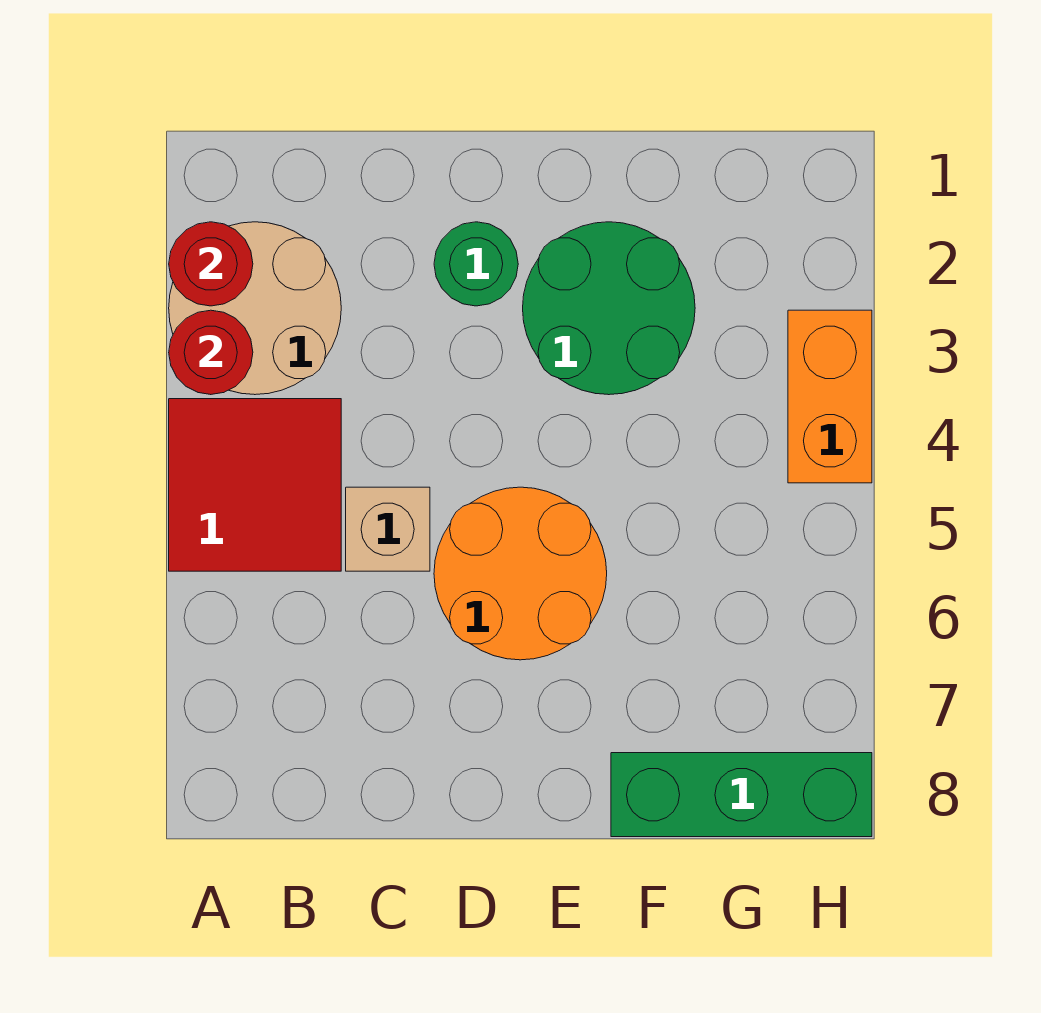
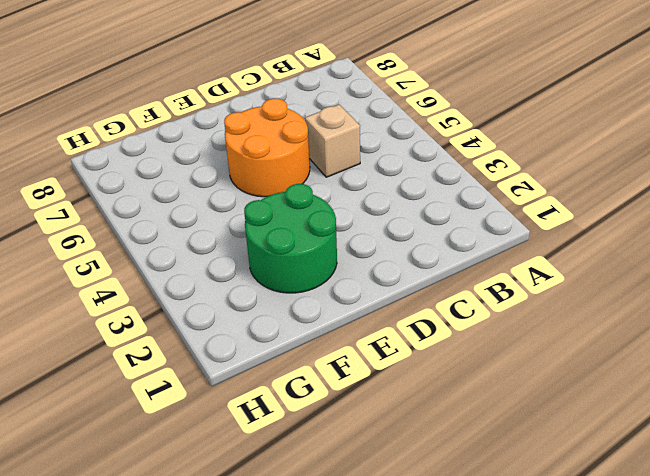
none -> tan round brick A2:B3 level 1
none -> red tile A4:B5 level 1

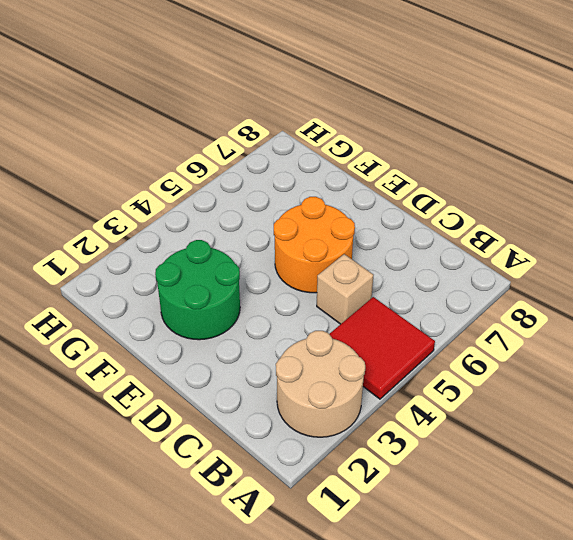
none -> green round brick D2 level 1
none -> green brick F8:H8 level 1

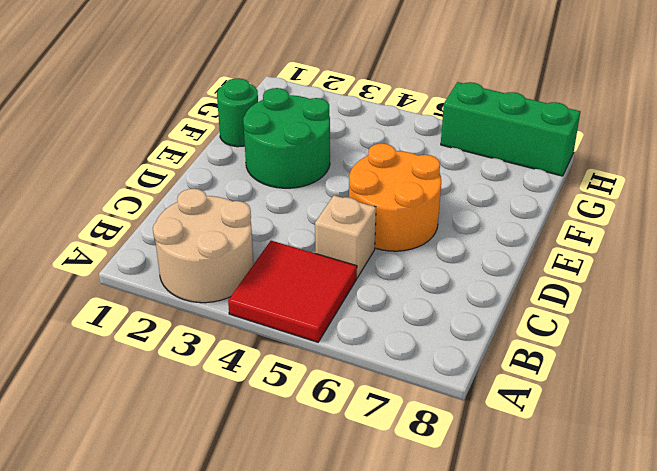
green round brick F1 level 1 -> green round brick D2 level 1
green brick H6:H8 level 1 -> green brick F8:H8 level 1
none -> orange brick H3:H4 level 1
none -> red round brick A2 level 2

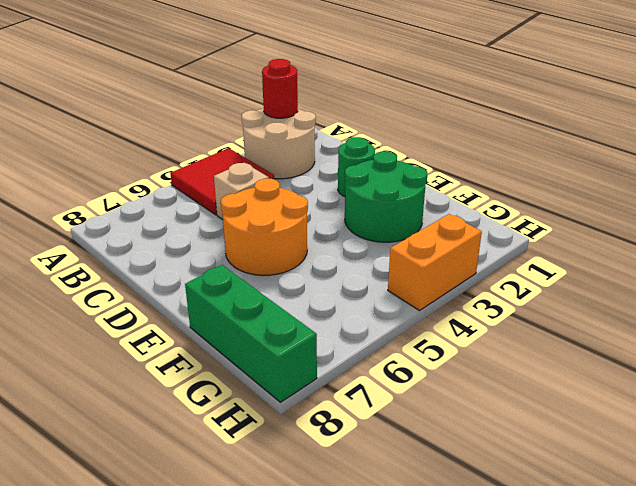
none -> red round brick A3 level 2

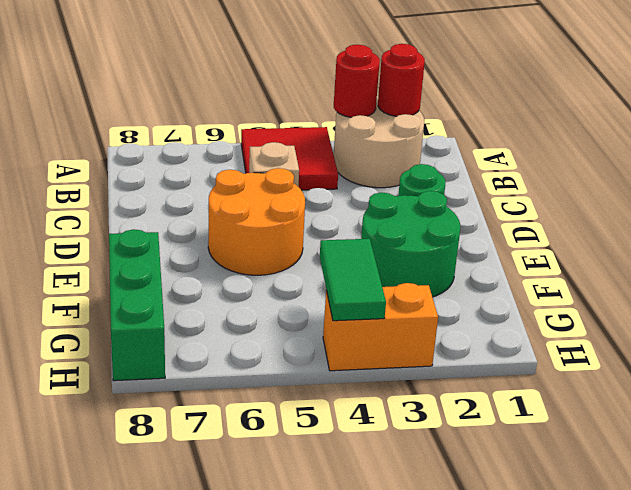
green tile G4:H4 level 2 -> none

